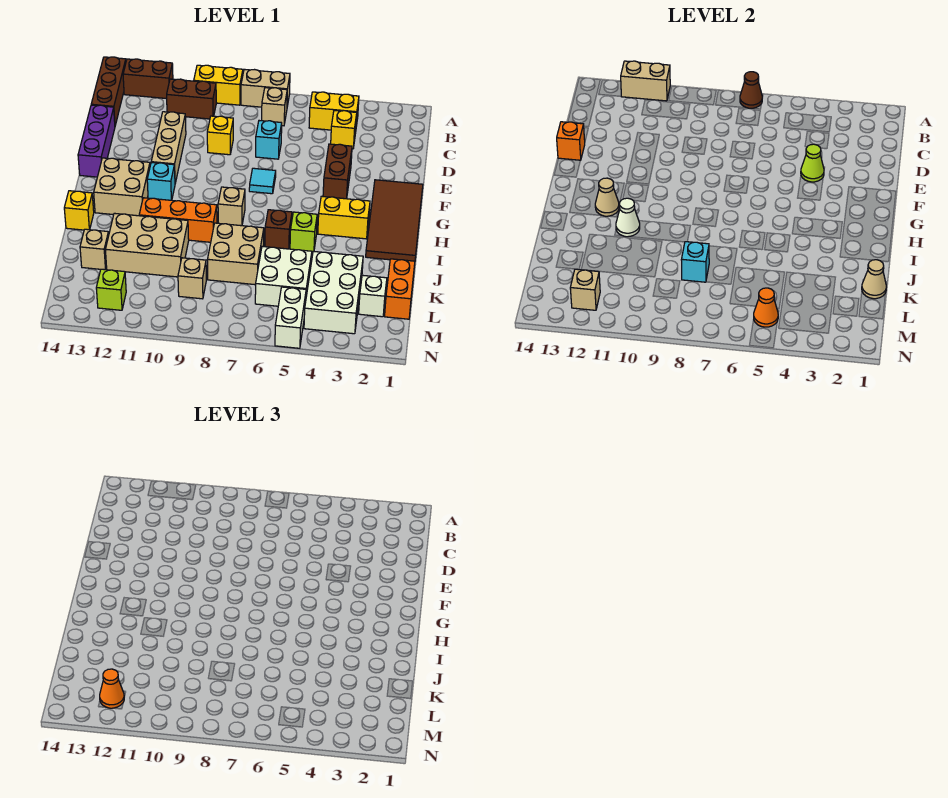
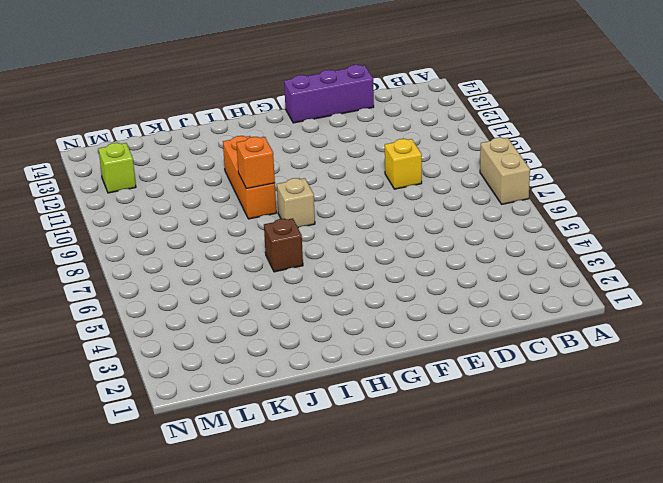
orange brick I9 level 2 -> orange brick E14 level 2
none -> yellow brick A9:A10 level 1
none -> brown brick A12:A13 level 1
none -> brown brick A14:C14 level 1
none -> yellow brick B4:B5 level 1

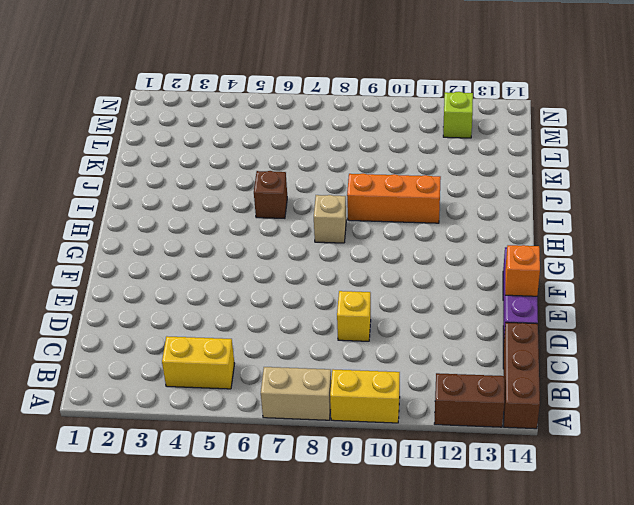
none -> tan brick B7 level 1
none -> brown brick B10:B11 level 1
none -> yellow brick C4 level 1
none -> cyan brick D7 level 1

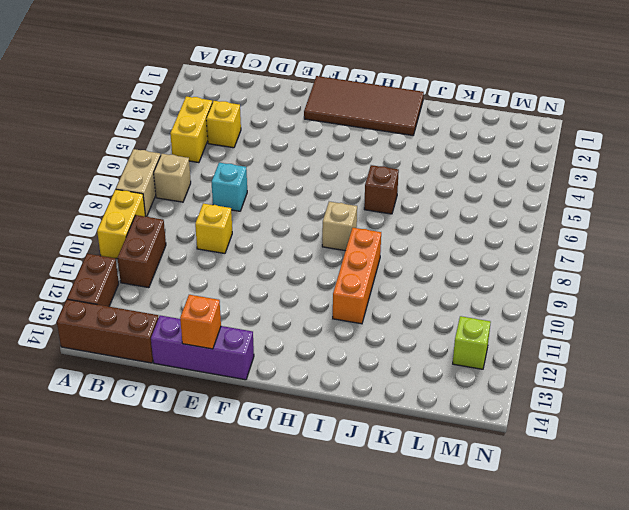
none -> tan brick D11:F11 level 1
none -> brown brick E4:F4 level 1
none -> cyan tile F7 level 1
none -> cyan brick G11 level 1

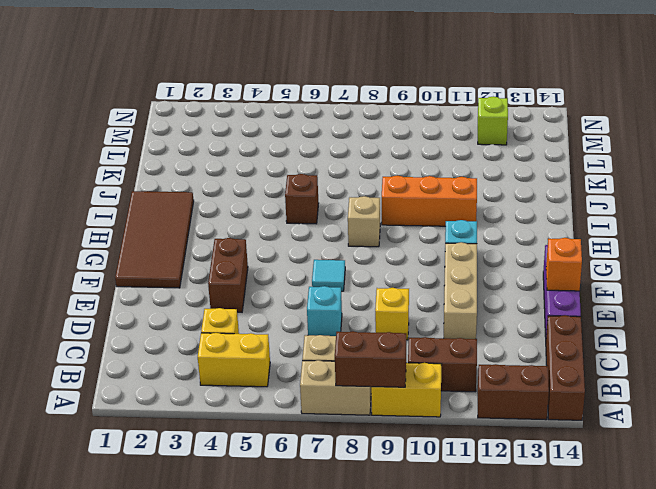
brown brick A8:A9 level 2 -> none
none -> tan brick G12:H13 level 1
none -> yellow brick H3:H4 level 1
none -> lime brick I5 level 1
none -> yellow brick I14 level 1

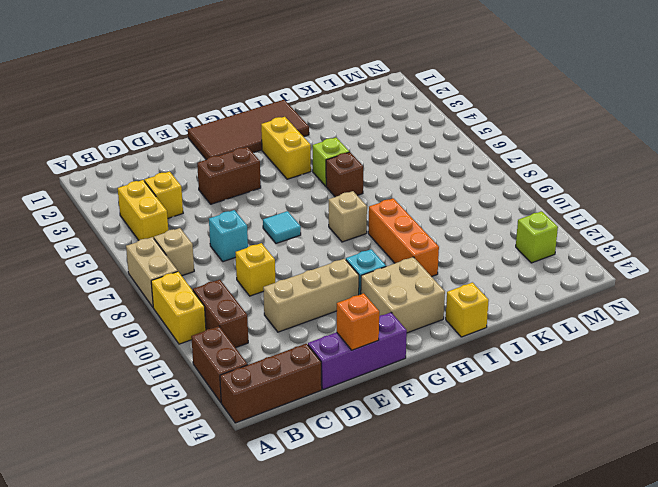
none -> tan brick J7:K8 level 1
none -> tan brick J10:K12 level 1
none -> orange brick K1:L1 level 1
none -> white brick K3:M4 level 1

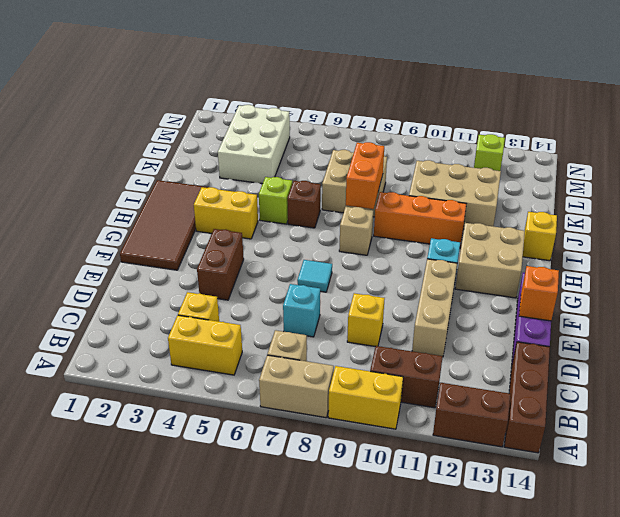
orange brick I8:J8 level 2 -> orange brick K1:L1 level 1
none -> white brick K5:L6 level 1
none -> tan brick K13 level 1
none -> white brick L2 level 1
none -> tan brick L9 level 1

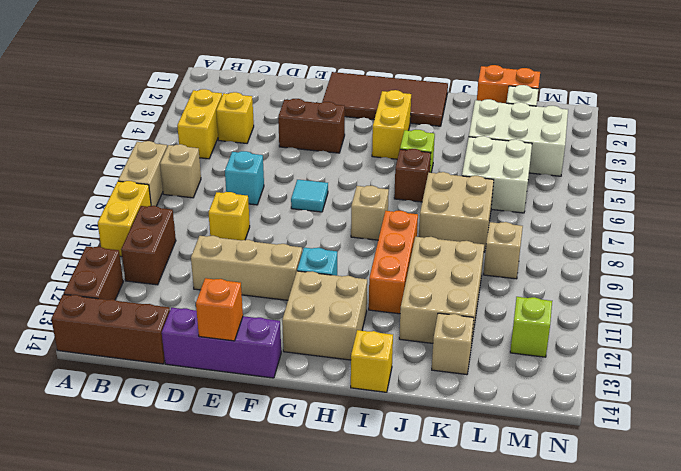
none -> white brick M5:N5 level 1
none -> brown cone A7 level 2
none -> tan brick A11:A12 level 2
none -> lime cone E4 level 2

